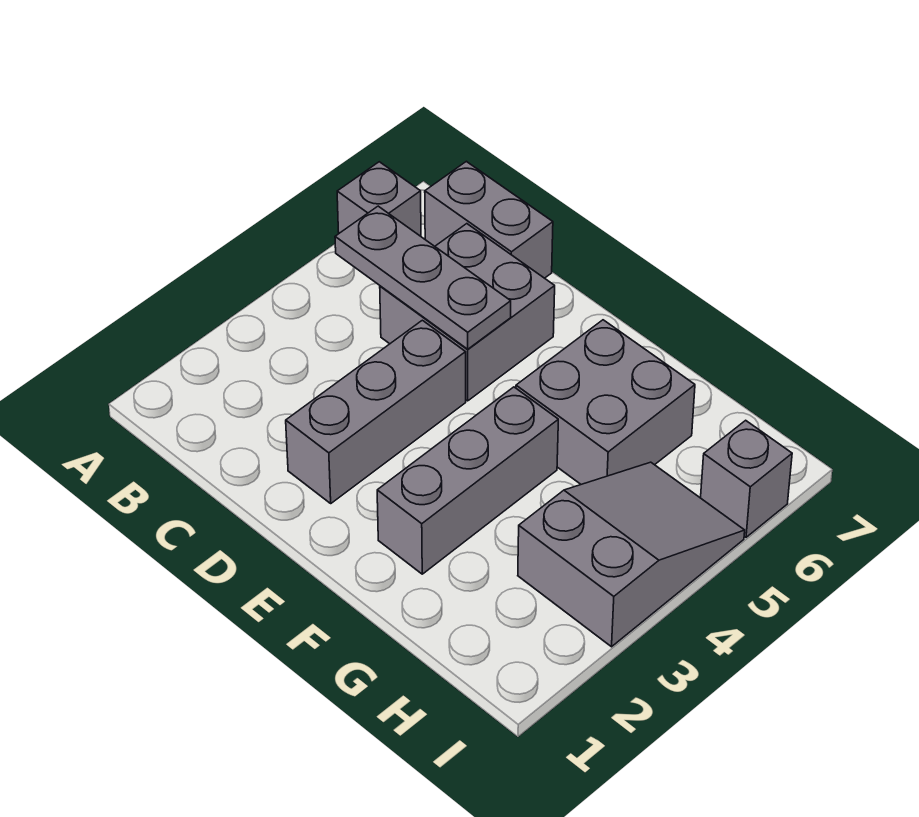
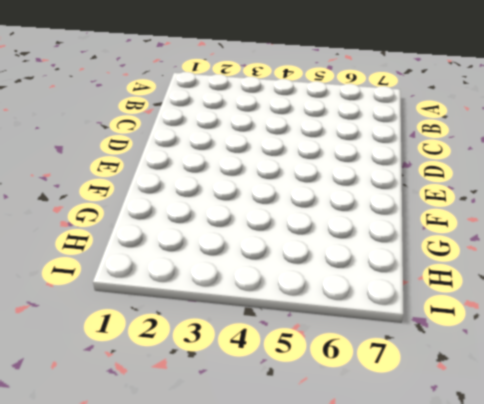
none -> grey brick A6 level 1
none -> grey brick B7:C7 level 1

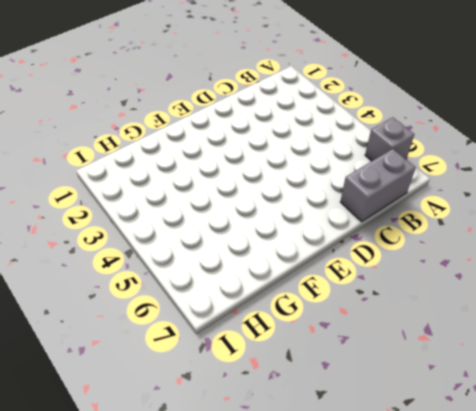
none -> grey brick C5:D6 level 1
none -> grey brick D2:D4 level 1

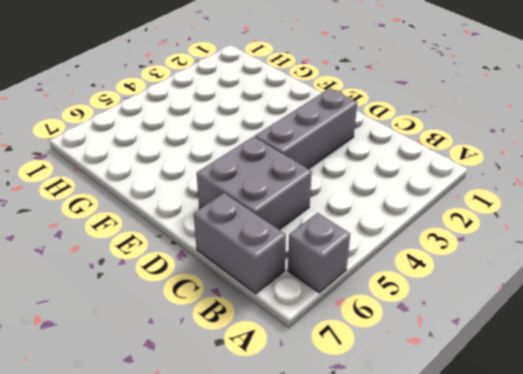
none -> grey brick F2:F4 level 1
none -> grey brick F5:G6 level 1

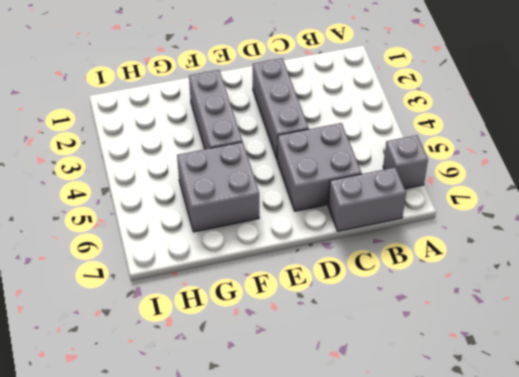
none -> grey slope H3:I5 level 1 top 3
none -> grey brick I6 level 1

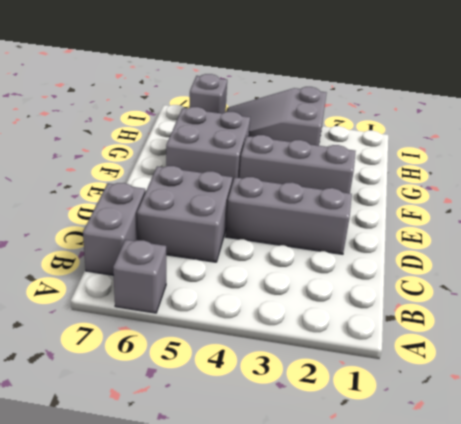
none -> grey plate B5:D5 level 2

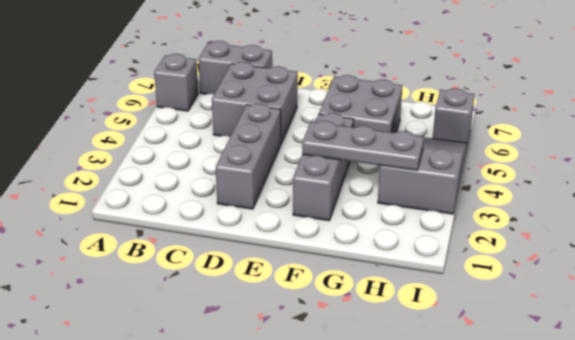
grey plate F3:H3 level 2 -> grey plate B5:D5 level 2

